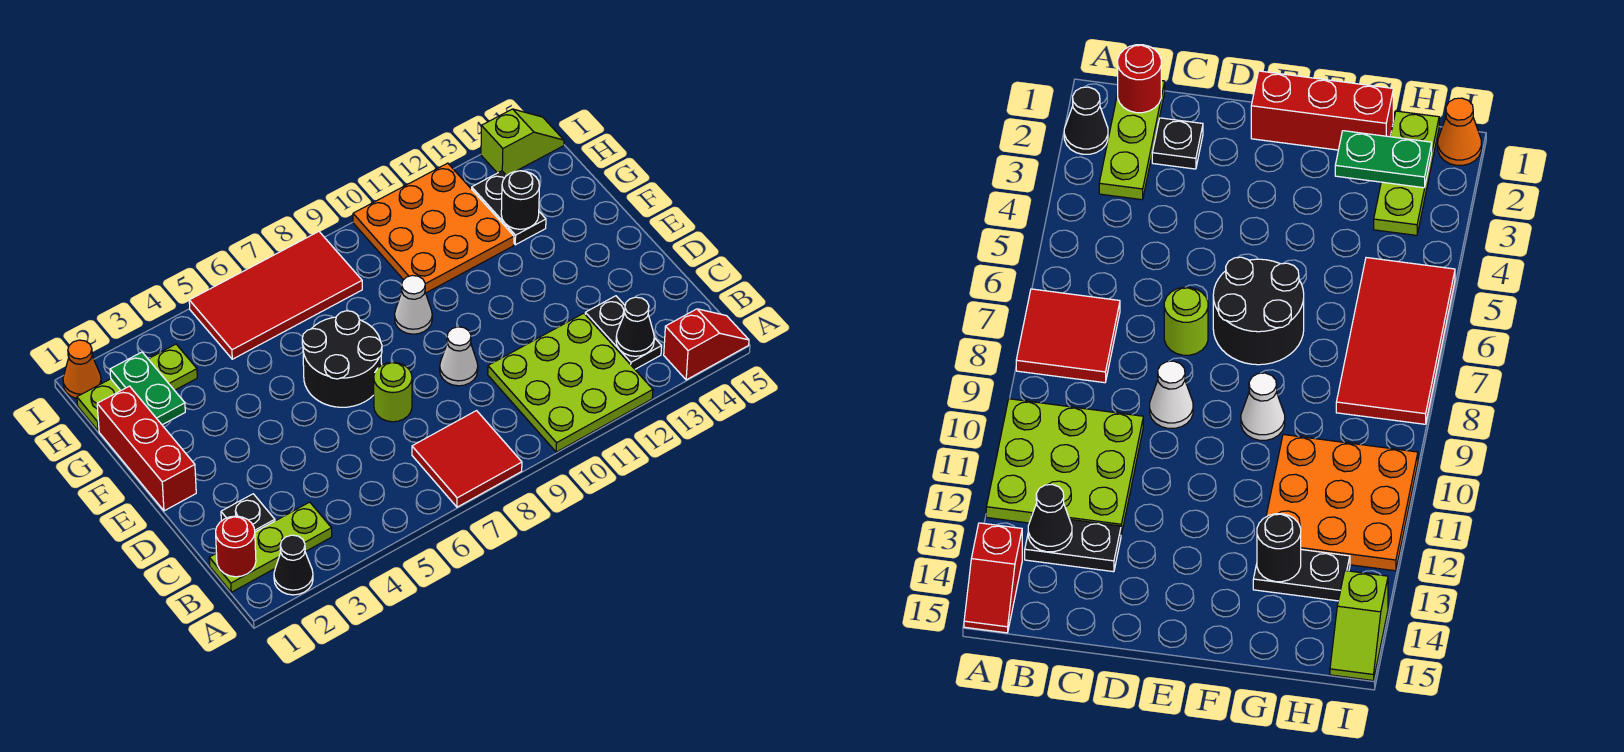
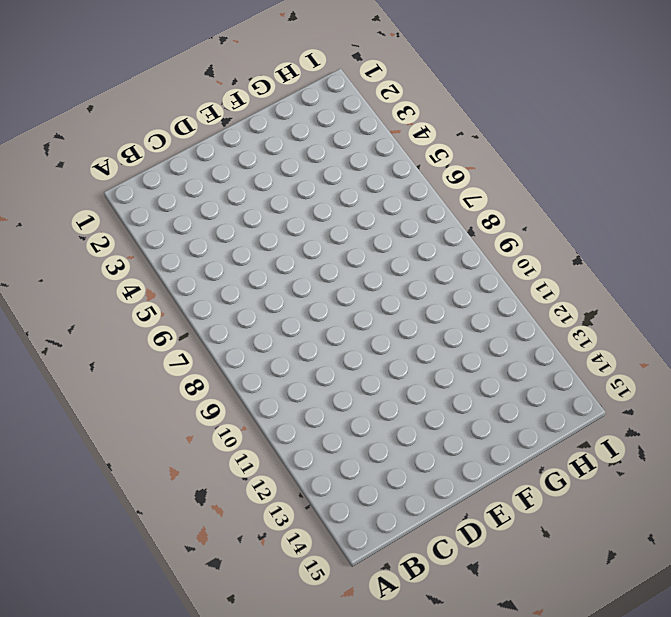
none -> black cone A2 level 1
none -> red tile A7:B8 level 1
none -> lime plate A10:C12 level 1

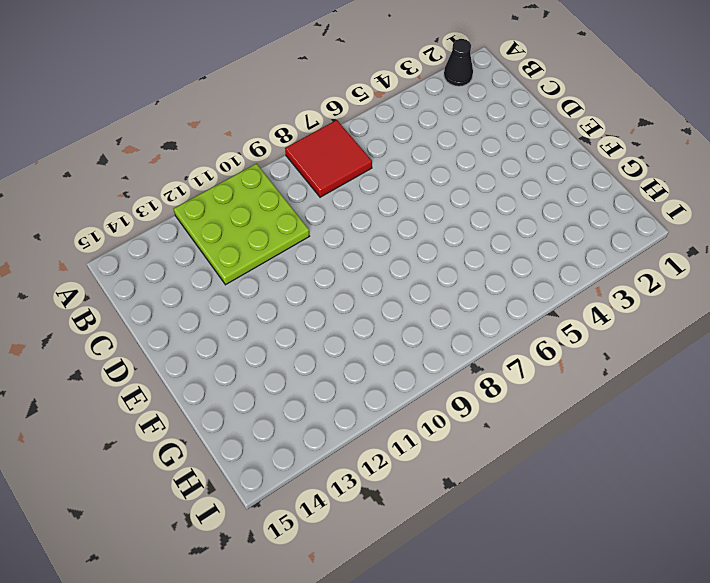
none -> red slope A14:A15 level 1 top 14
none -> lime plate B1:B3 level 1
none -> black plate B13:C13 level 1

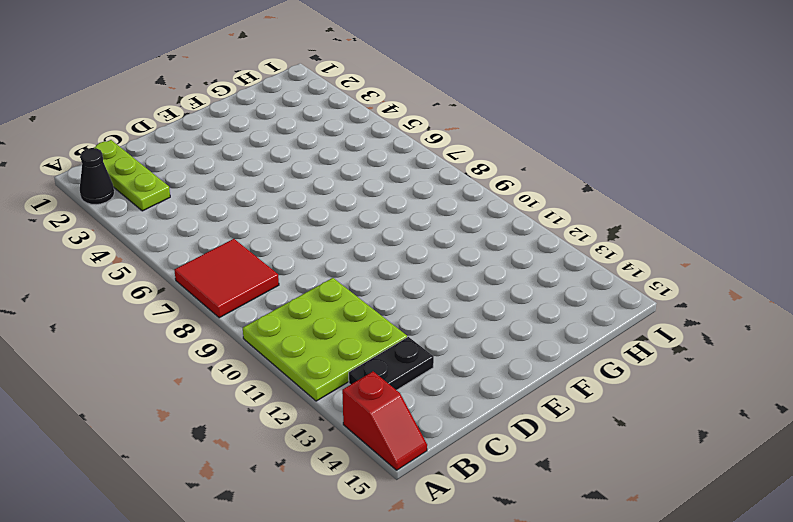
none -> black plate C2 level 1
none -> lime round brick D7 level 1
none -> white cone D9 level 1

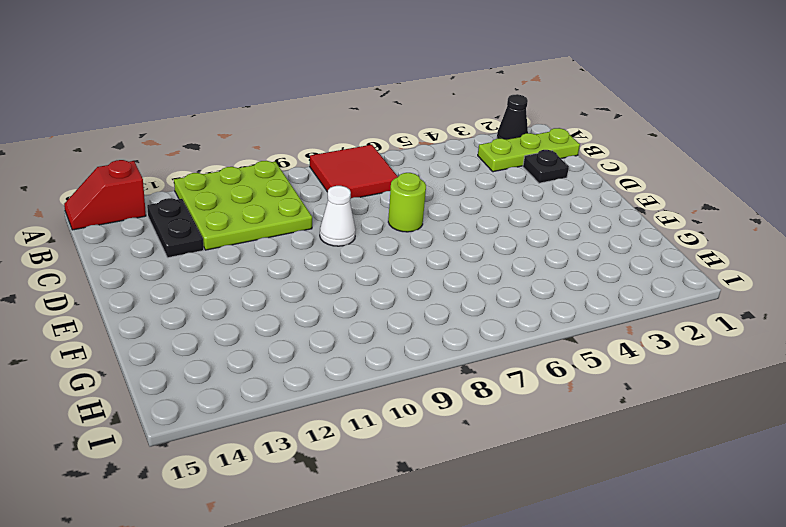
none -> red brick E1:G1 level 1
none -> black round brick E6:F7 level 1
none -> white cone F9 level 1

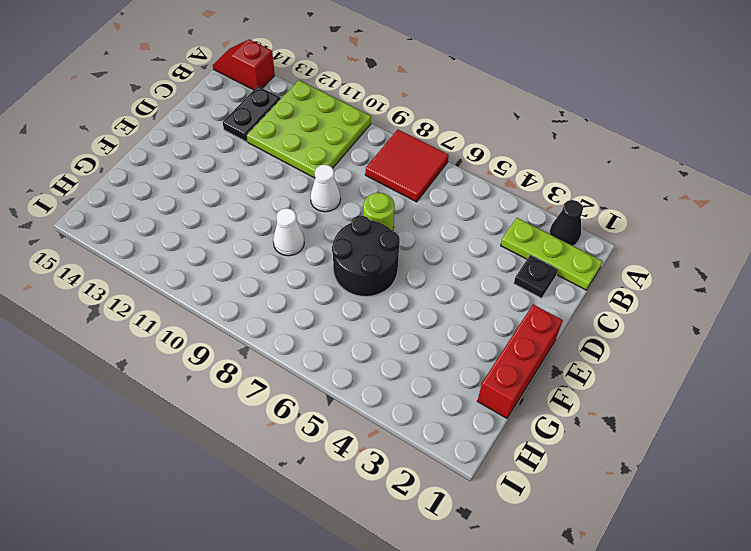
none -> orange plate G10:I12 level 1
none -> black plate G13:H13 level 1
none -> lime plate H1:H3 level 1

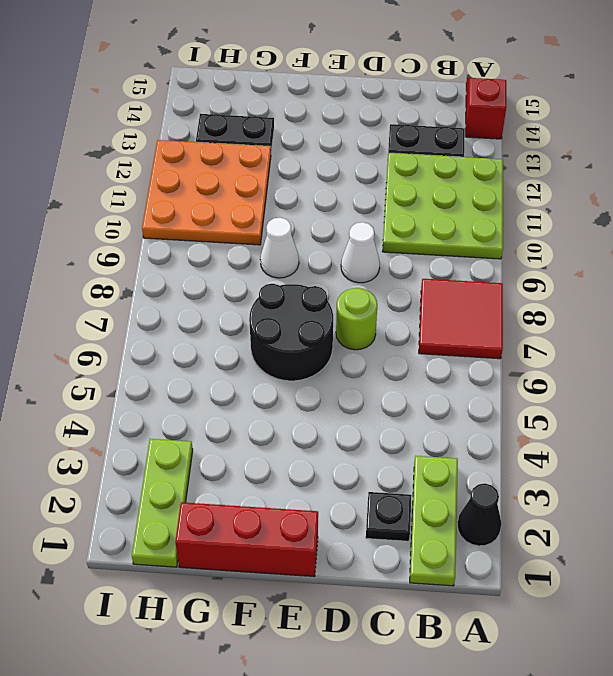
none -> red tile H5:I8 level 1
none -> orange cone I1 level 1
none -> lime slope I14:I15 level 1 top 14

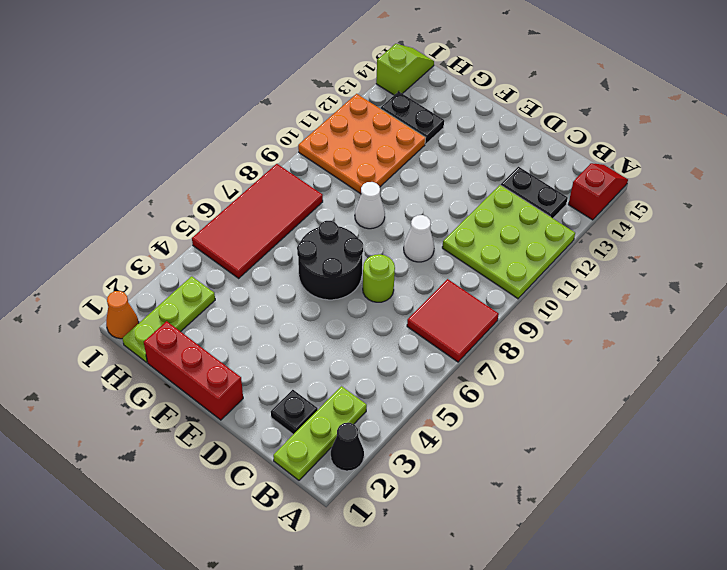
none -> red round brick B1 level 2
none -> black cone B13 level 2
none -> green plate G2:H2 level 2

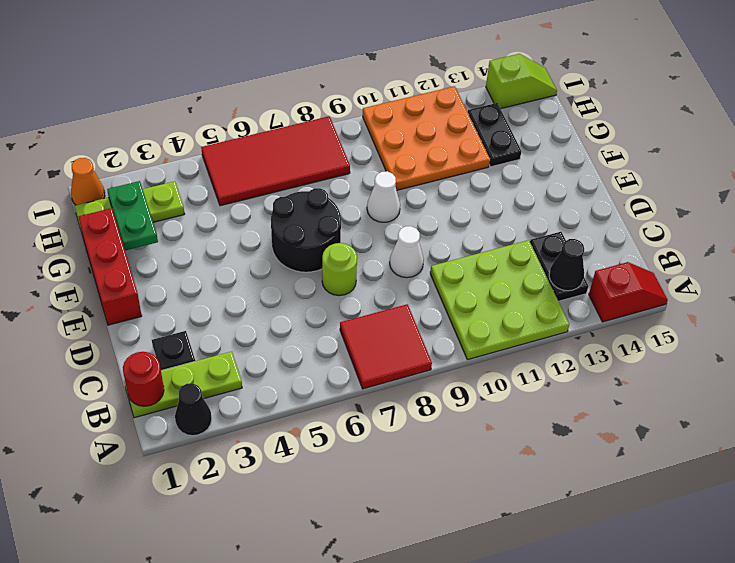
none -> black round brick G13 level 2

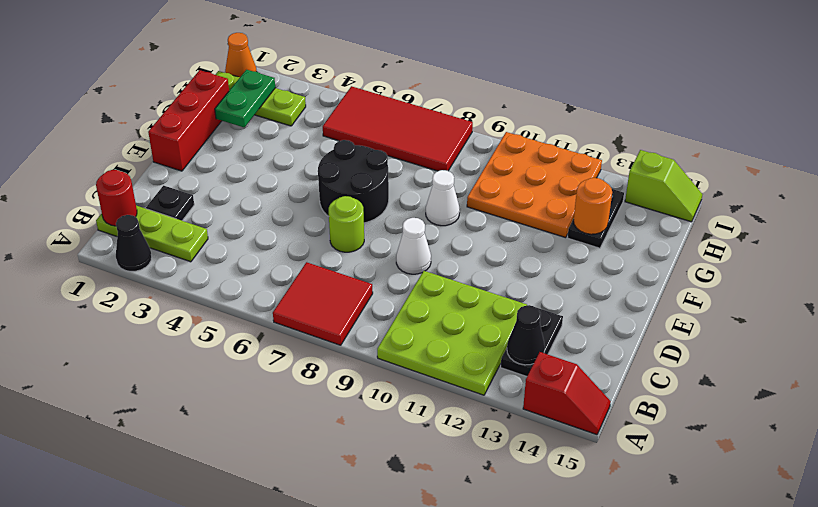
orange round brick G13 level 2 -> black round brick G13 level 2

